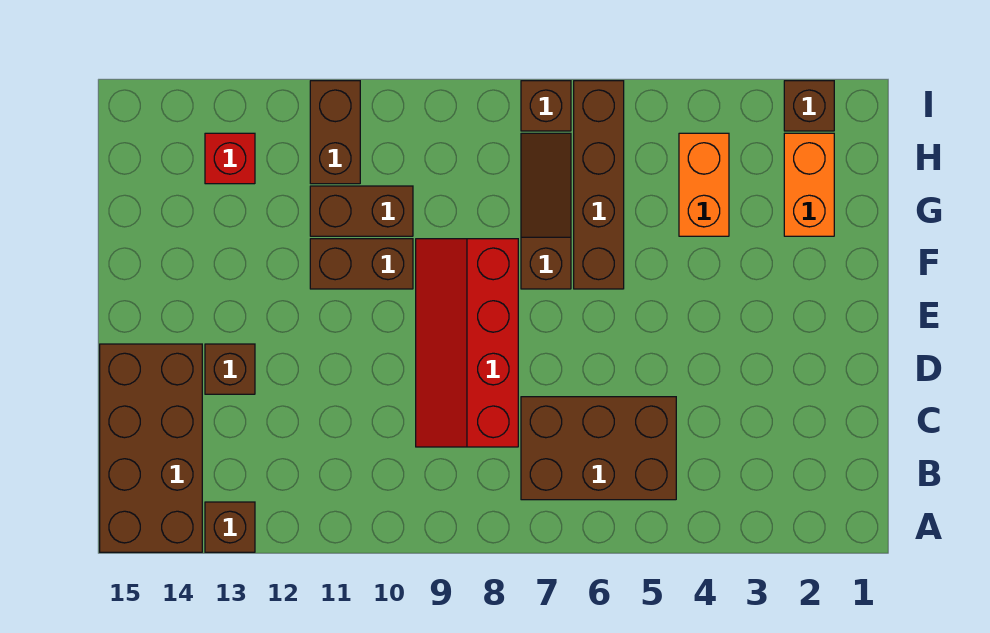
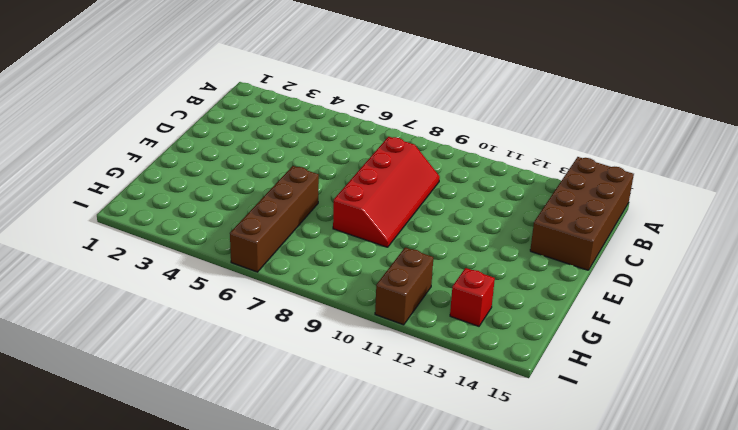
none -> brown brick A13 level 1
none -> brown brick B5:C7 level 1
none -> brown brick D13 level 1

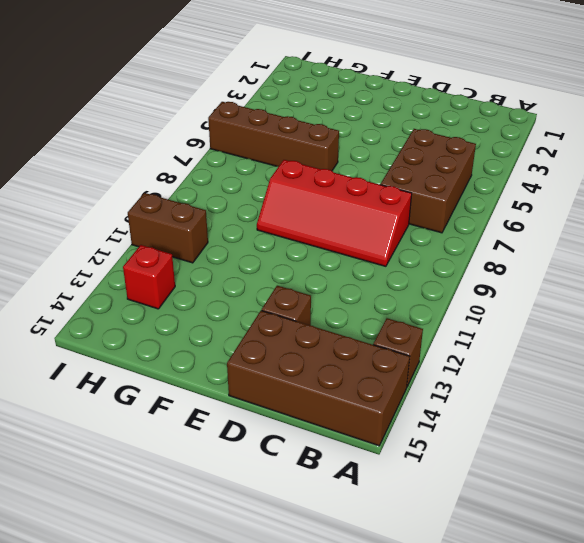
none -> brown slope F7:H7 level 1 top F
none -> brown brick F10:F11 level 1
none -> orange brick G2:H2 level 1

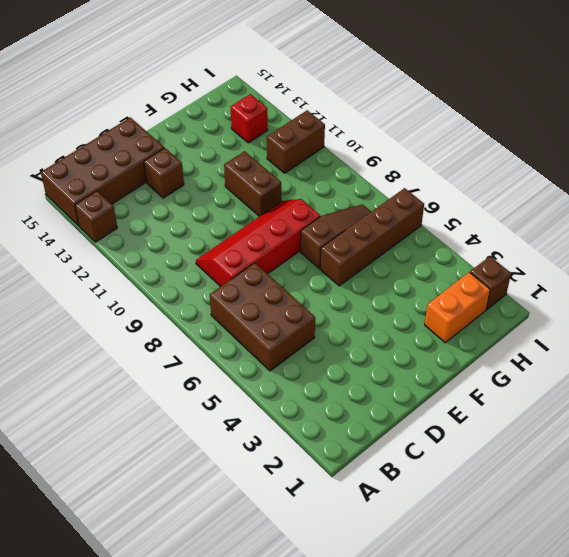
none -> orange brick G4:H4 level 1
none -> brown brick G10:G11 level 1
none -> brown brick I7 level 1

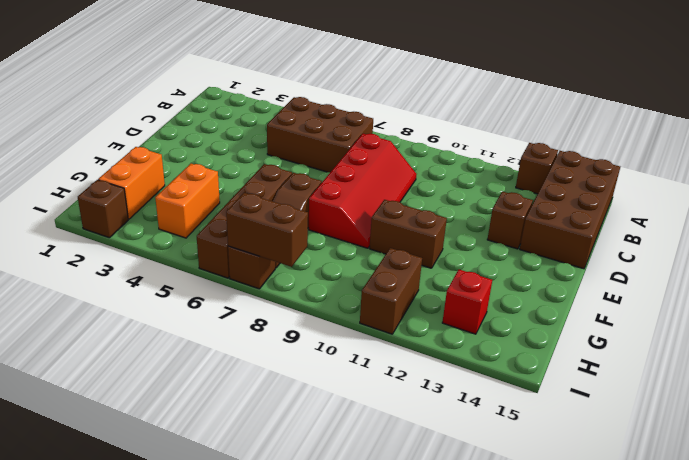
brown brick I7:I8 level 2 -> brown brick G10:G11 level 1

